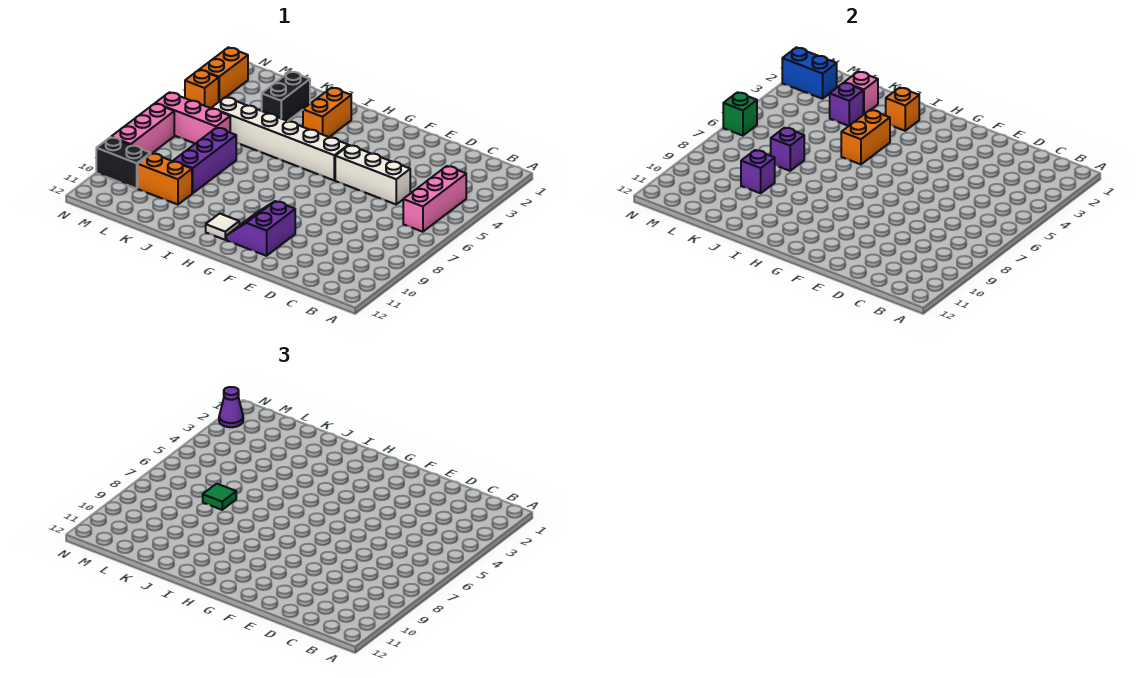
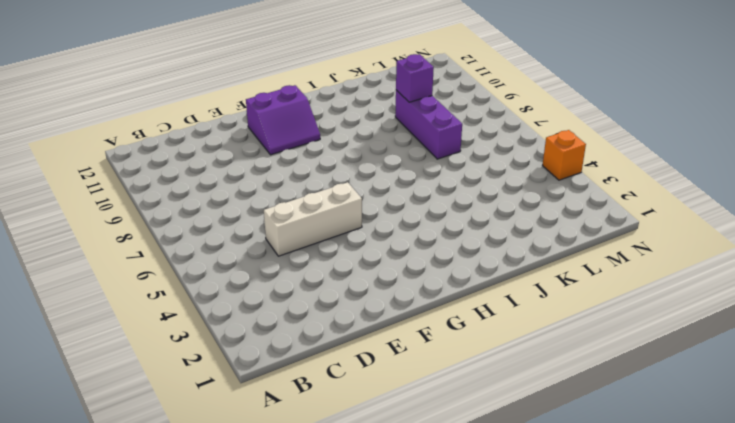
purple slope F10:G11 level 1 top 11 -> purple slope F10:G11 level 1 top F
none -> pink brick B4:B6 level 1
none -> white brick G5:L5 level 1
none -> white tile H11 level 1

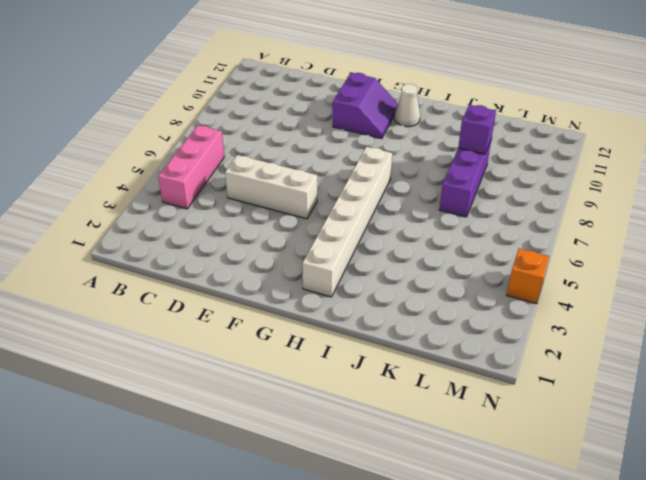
white brick H2:H7 level 1 -> white brick G5:L5 level 1
white cone H11 level 1 -> white tile H11 level 1
none -> orange brick I2:I3 level 1
none -> black brick K2:K3 level 1
none -> orange brick K10:L10 level 1

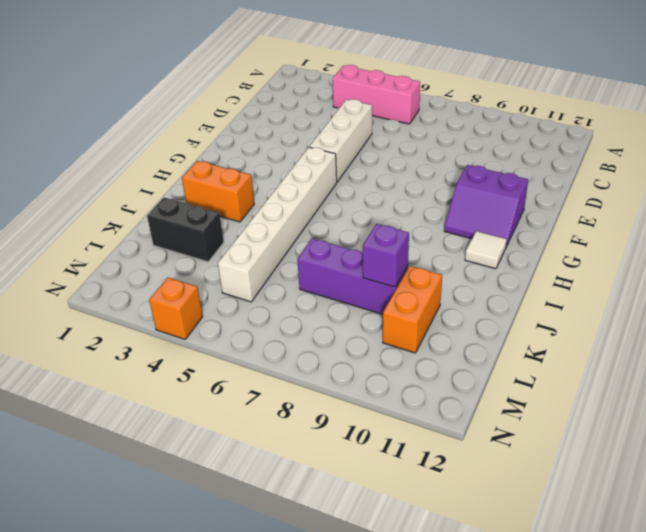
none -> pink brick L6:N6 level 1
none -> black brick M10:N10 level 1
none -> orange brick N2:N3 level 1

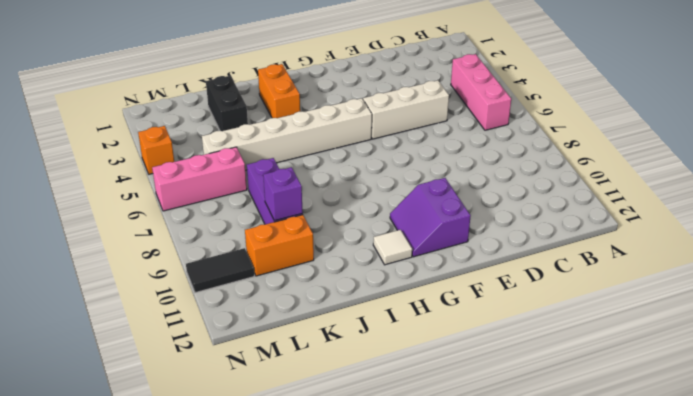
black tile M10:N10 level 1 -> black brick M10:N10 level 1
none -> orange brick N2:N3 level 1
none -> pink brick N7:N9 level 1
none -> orange brick I2 level 2

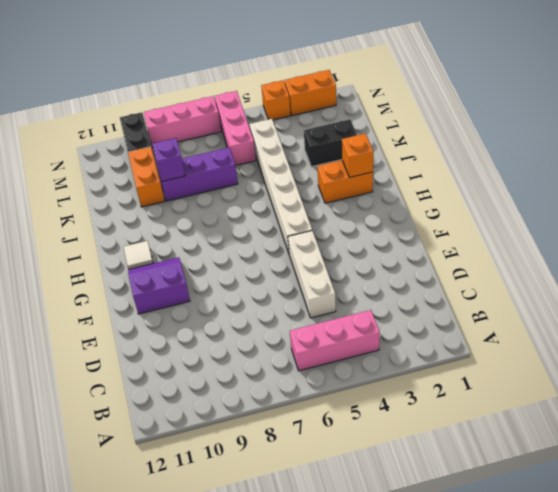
none -> orange brick I4:I5 level 2
none -> pink brick K2 level 2
none -> purple brick K3 level 2

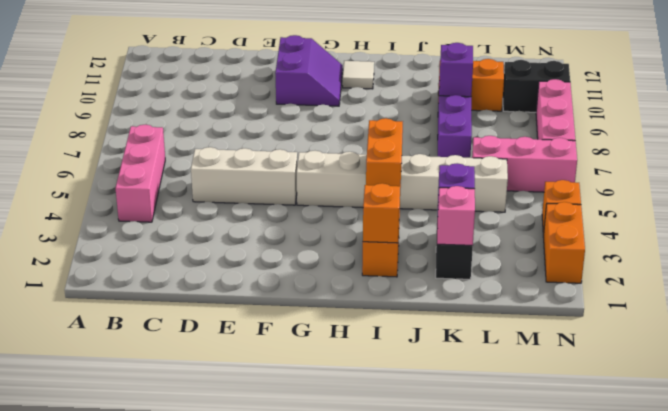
none -> purple brick K7 level 2
none -> blue brick M2:N2 level 2
none -> green brick N6 level 2

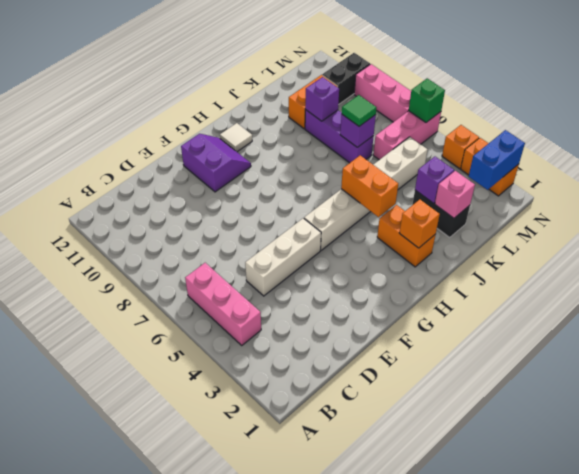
none -> purple cone N2 level 3

